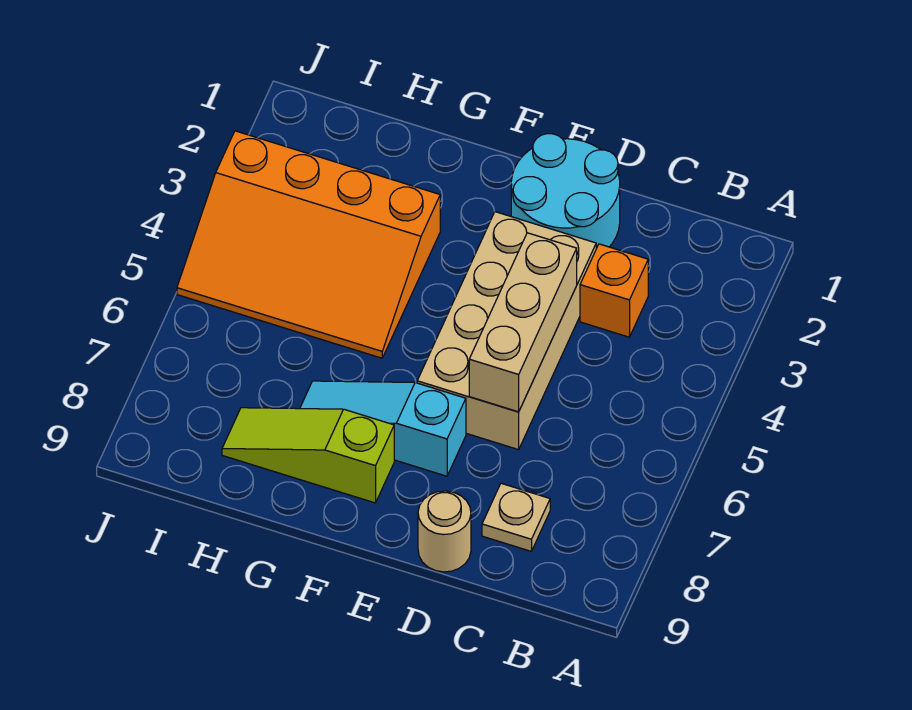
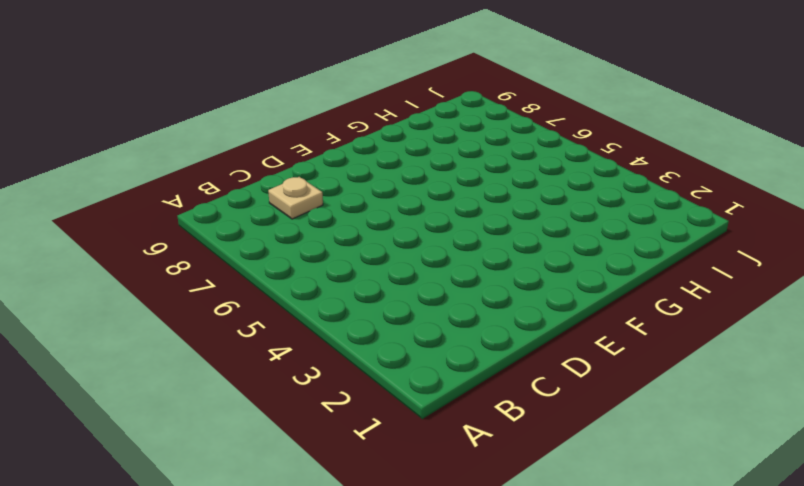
none -> orange brick C3 level 1
none -> cyan round brick D1:E2 level 1

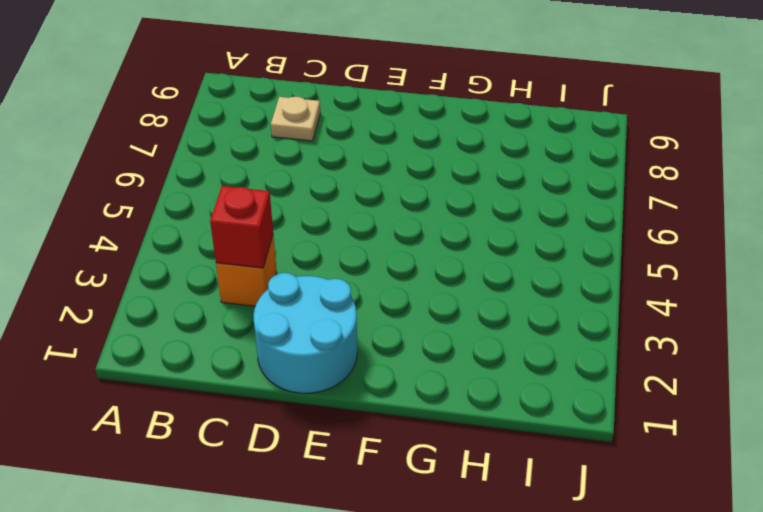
red brick C3 level 2 -> none
none -> tan brick D3:E6 level 1
none -> tan round brick D9 level 1

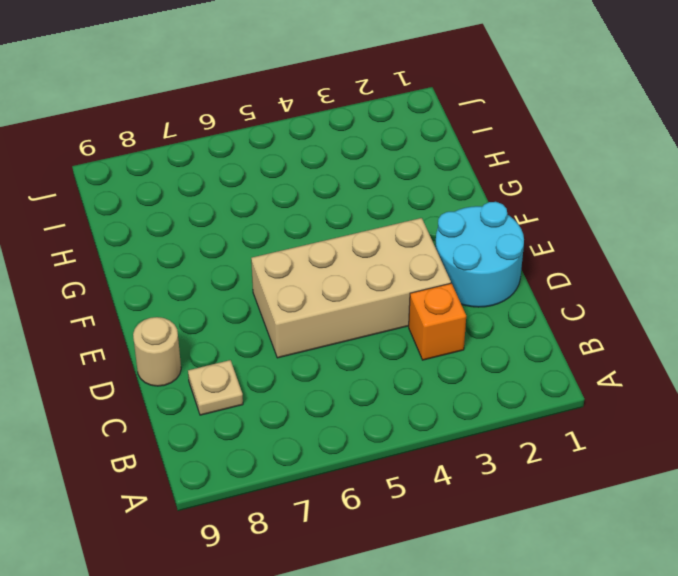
none -> cyan slope E7:G7 level 1 top E
none -> lime slope F8:H8 level 1 top F

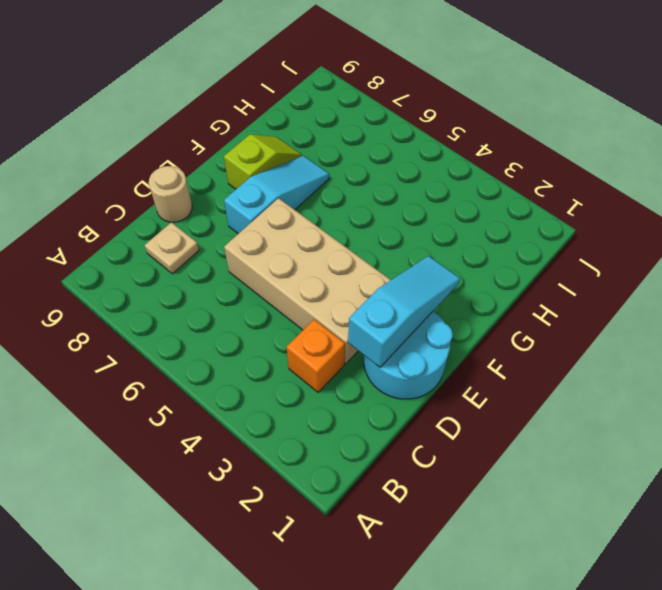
cyan slope D2:F2 level 2 top D -> none
lime slope F8:G8 level 1 top F -> lime slope F8:H8 level 1 top F
none -> orange slope G3:J5 level 1 top 3
none -> tan brick D4:D6 level 2

